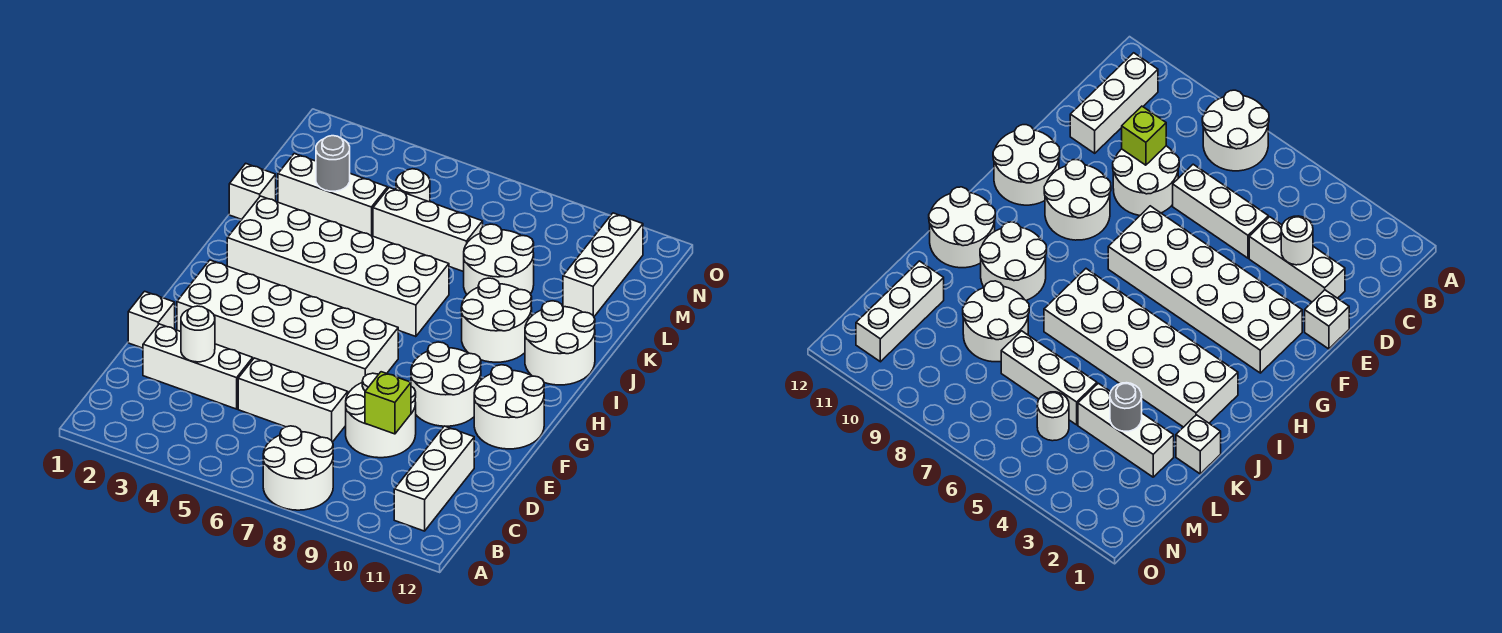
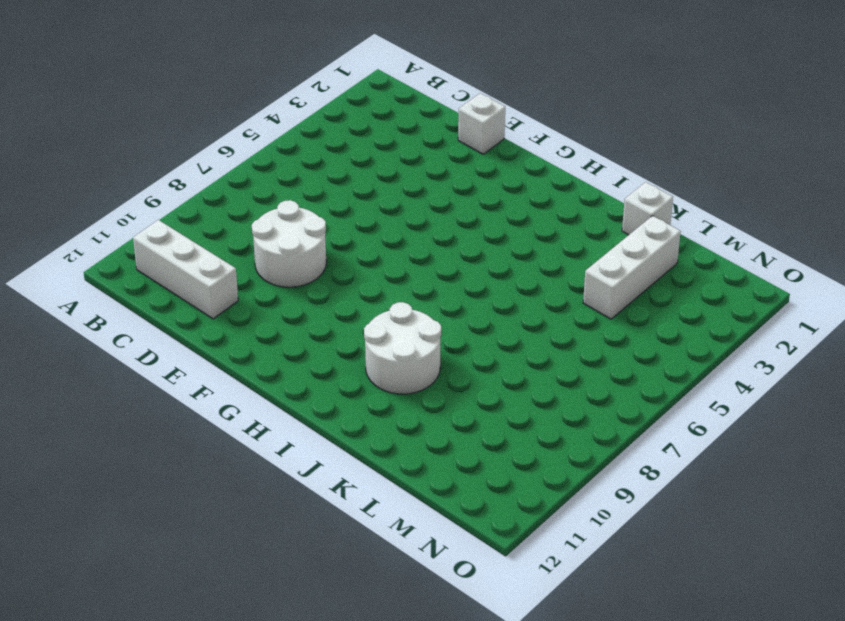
none -> white round brick A7:B8 level 1
none -> white brick D2:D4 level 1
none -> white brick D5:D7 level 1

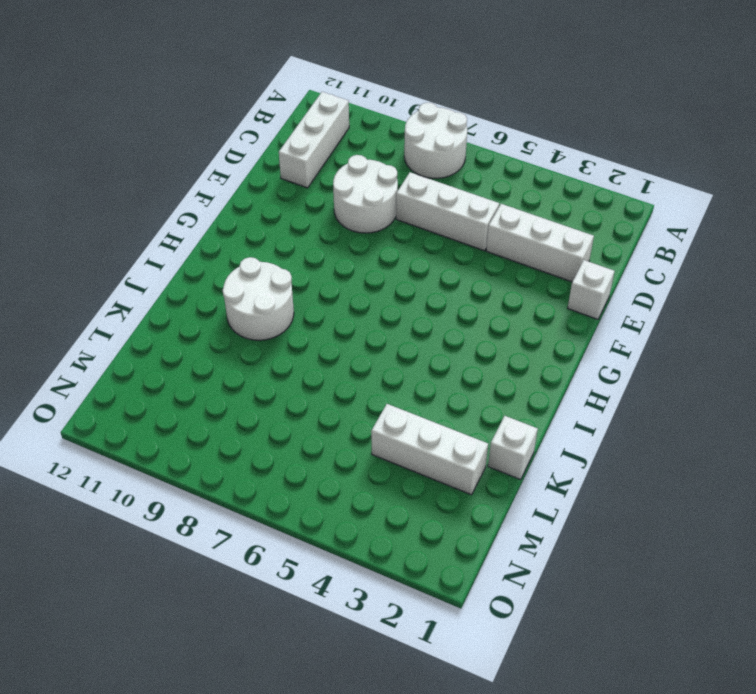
none -> white brick F2:G7 level 1
none -> white round brick F9:G10 level 1
none -> white round brick F11:G12 level 1

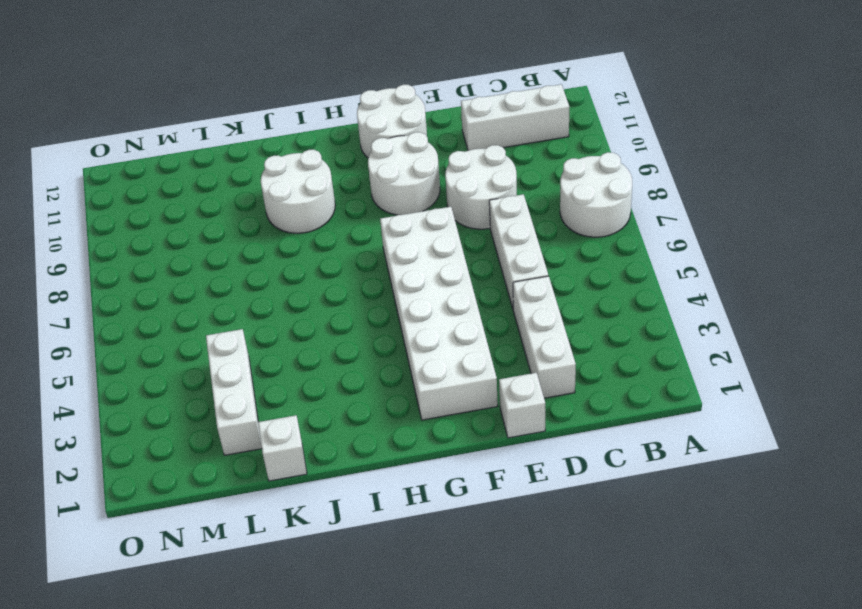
none -> white brick I2:J7 level 1
none -> white round brick I11:J12 level 1
none -> white round brick K8:L9 level 1

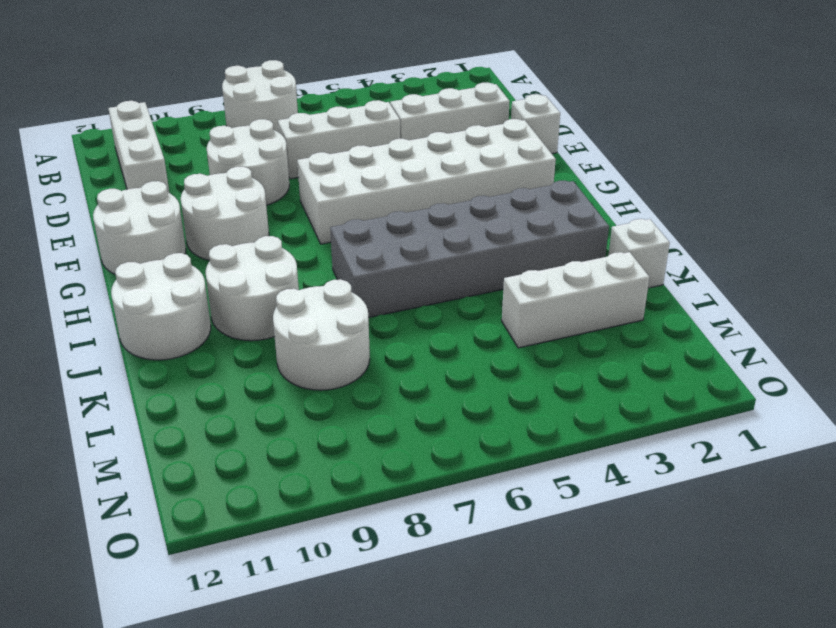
grey brick I2:J7 level 1 -> white brick I2:J7 level 1
none -> white brick L5:L7 level 1
none -> white brick L11:N11 level 1
none -> white round brick M5 level 1

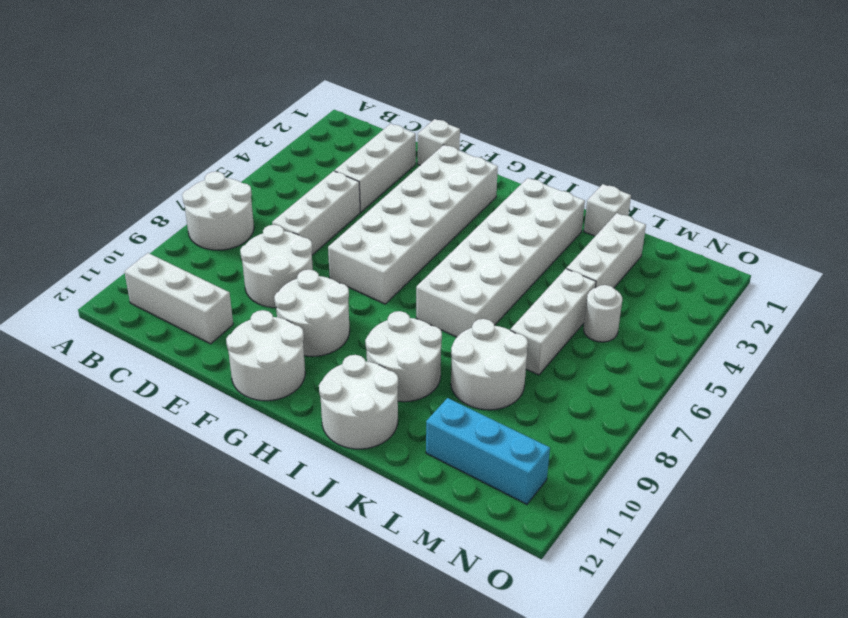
cyan brick L11:N11 level 1 -> white brick L11:N11 level 1
none -> white round brick D3 level 2
none -> lime brick D9 level 2
none -> grey round brick L3 level 2

